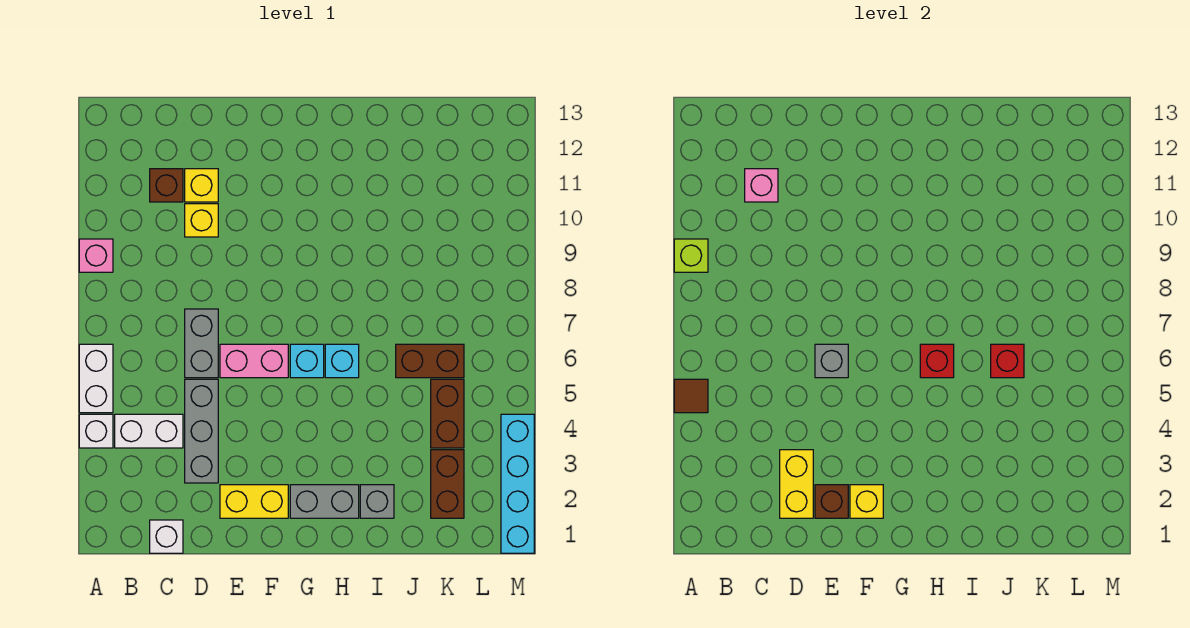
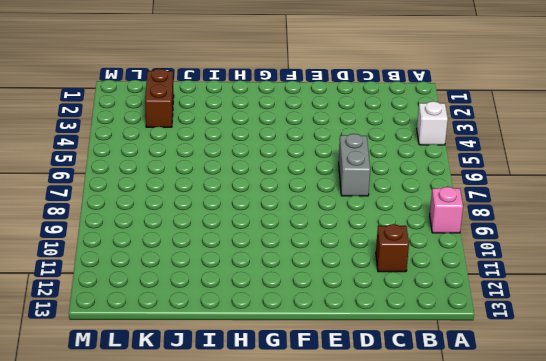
none -> white brick A5:A6 level 1
none -> white brick B4:C4 level 1
none -> white brick C1 level 1

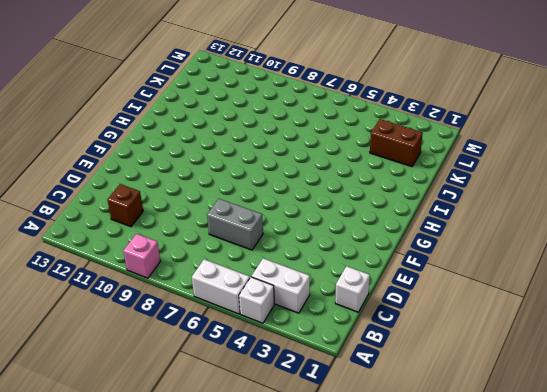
white brick B3:B4 level 1 -> white brick B4:C4 level 1
none -> grey brick D3:D5 level 1
none -> yellow brick D10 level 1
none -> yellow brick D11 level 1

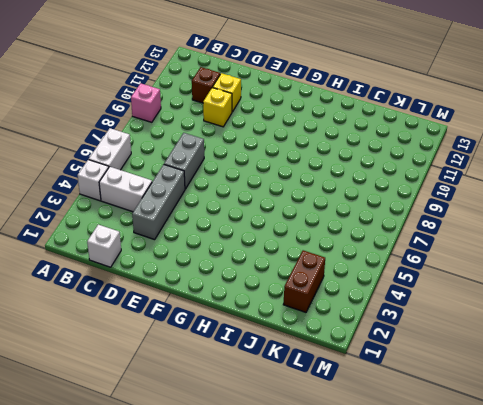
none -> yellow brick E2:F2 level 1
none -> pink brick E6:F6 level 1
none -> grey brick G2:H2 level 1

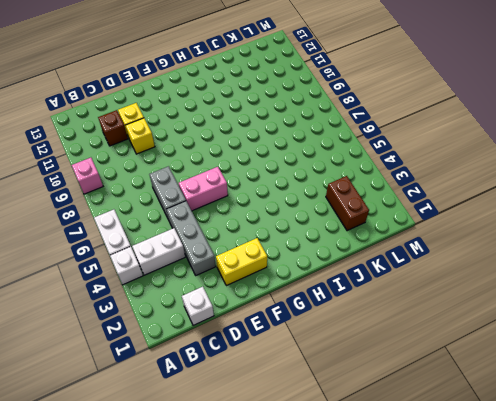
none -> grey brick G2:H2 level 1
none -> cyan brick G6 level 1
none -> cyan brick H6 level 1

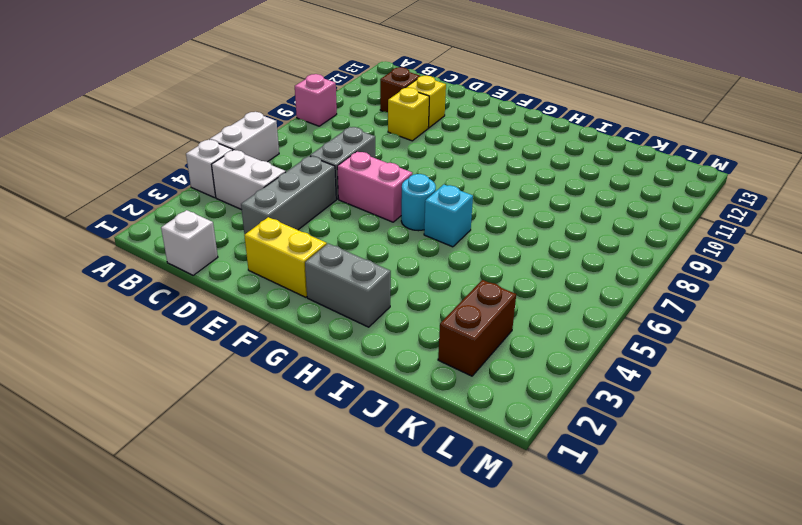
cyan round brick G6 level 1 -> cyan brick G6 level 1
none -> grey brick I2 level 1
none -> brown brick J6:K6 level 1
none -> brown brick K4:K5 level 1

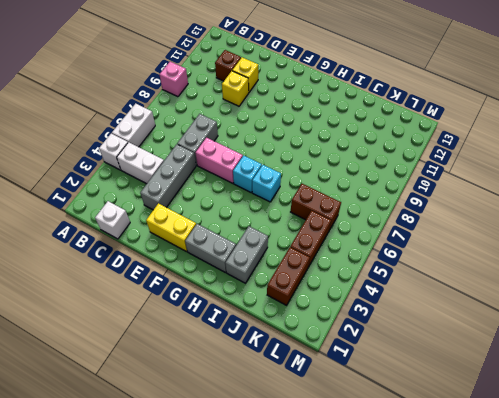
grey brick I2:I3 level 1 -> grey brick I2 level 1
none -> cyan brick M1:M4 level 1
none -> brown tile A5 level 2
none -> lime brick A9 level 2

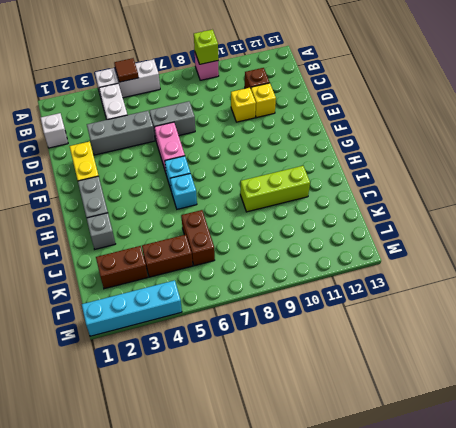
lime brick I9:I11 level 1 -> none
none -> pink brick C11 level 2
none -> yellow brick D2:D3 level 2
none -> brown brick E2 level 2

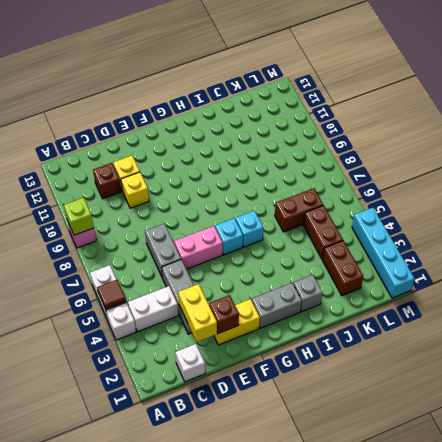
none -> pink brick C11 level 2
none -> grey brick E6 level 2
none -> yellow brick F2 level 2

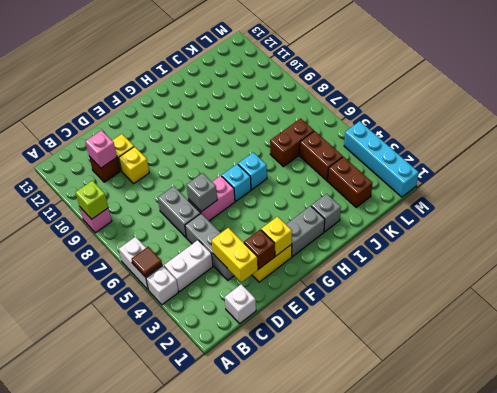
none -> red brick H6 level 2
none -> red brick J6 level 2

